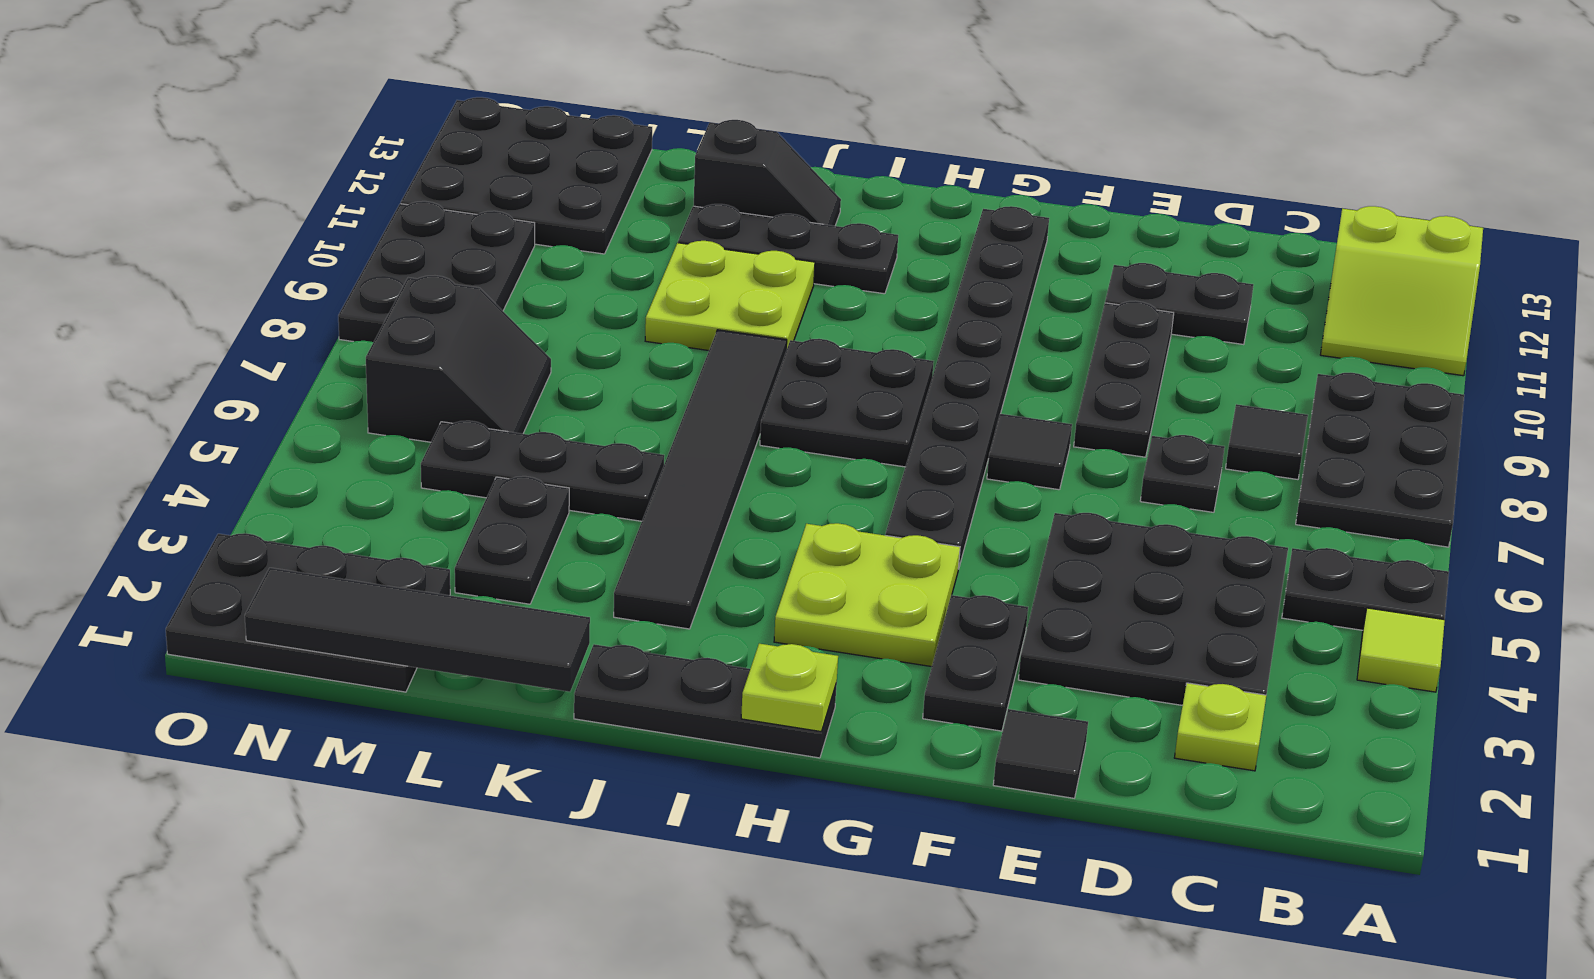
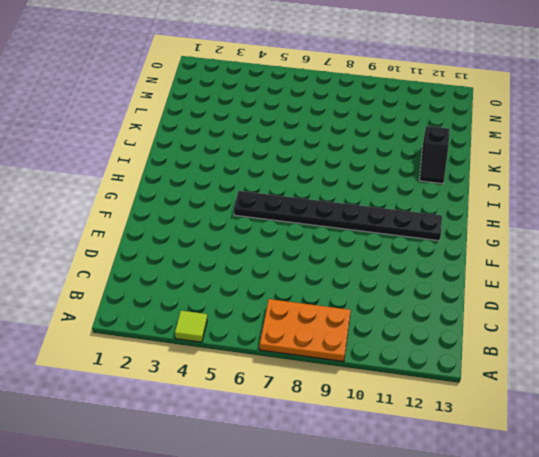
orange plate A7:B9 level 1 -> black plate A7:B9 level 1
none -> black plate A5:B5 level 1
none -> lime slope A11:B12 level 1 top 12
none -> lime plate C2 level 1

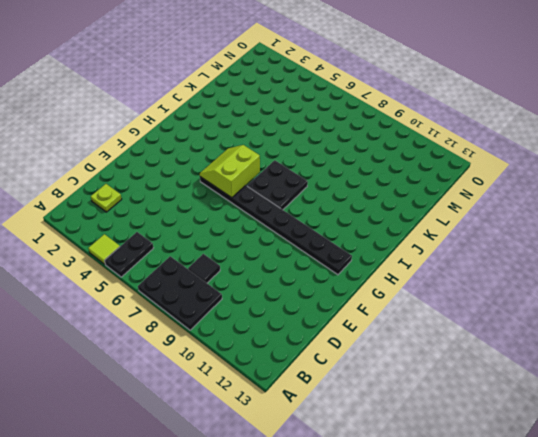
lime slope G5:H6 level 2 top 6 -> lime slope A11:B12 level 1 top 12
none -> black plate C3:E5 level 1
none -> black plate D7 level 1
none -> black plate D11:E11 level 1

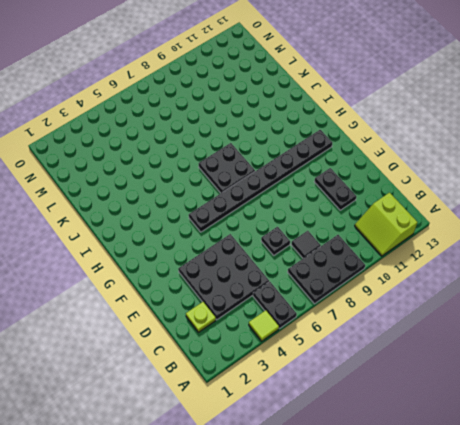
none -> black tile E1 level 1
none -> black plate E8:E10 level 1
none -> black plate F2:F3 level 1

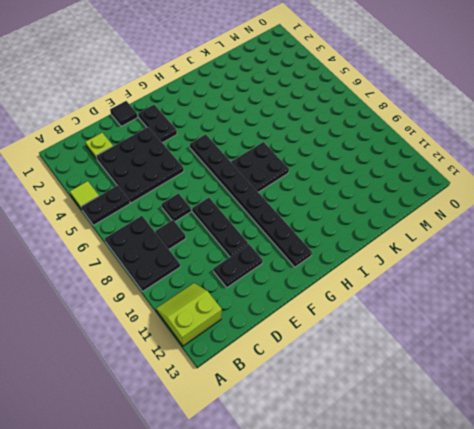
none -> black tile F7 level 1
none -> lime plate G3:H4 level 1
none -> black plate H1:J1 level 1

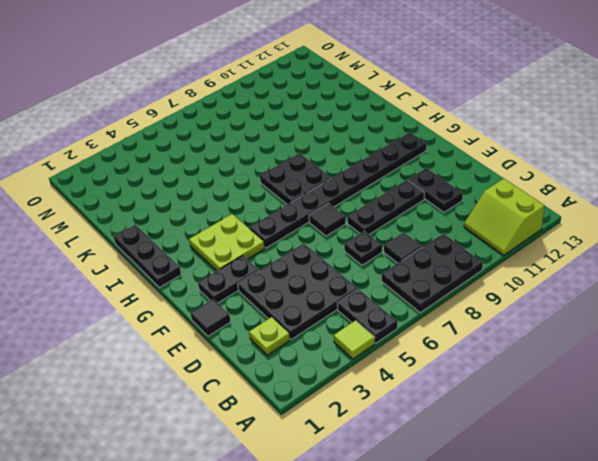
none -> black plate I11:K11 level 1
none -> black tile J3:J8 level 1
none -> lime plate J9:K10 level 1

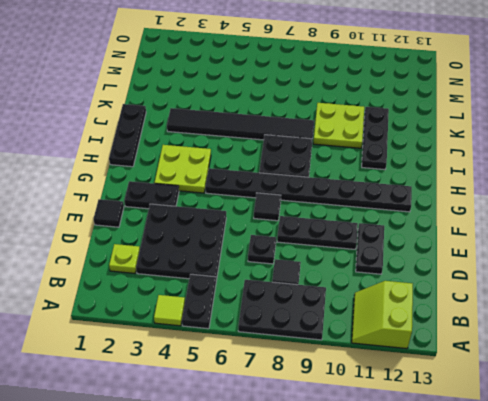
none -> black slope J12:K12 level 1 top K
none -> black plate K5:M5 level 1
none -> black plate L3:L4 level 1

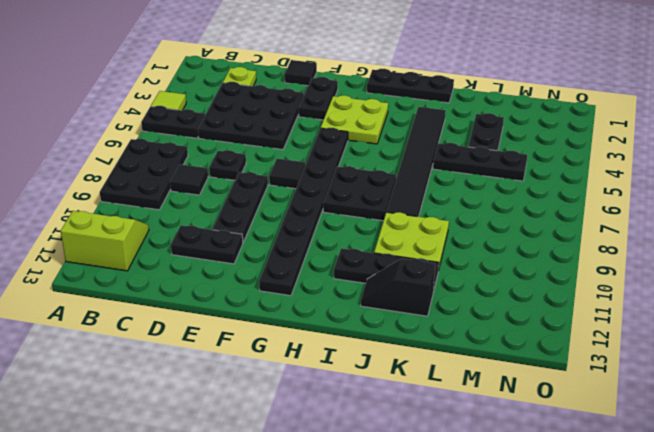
none -> black plate M1:O2 level 1
none -> black slope M6:N7 level 1 top N
none -> black plate M11:O13 level 1

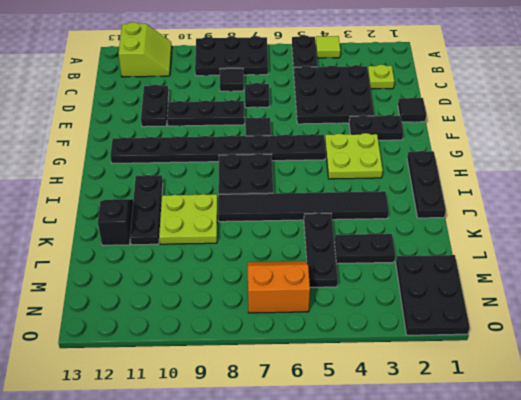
orange slope M6:N7 level 1 top N -> black slope M6:N7 level 1 top N
none -> black plate M11:O13 level 1
none -> black plate N8:O10 level 1
none -> lime plate H1 level 2

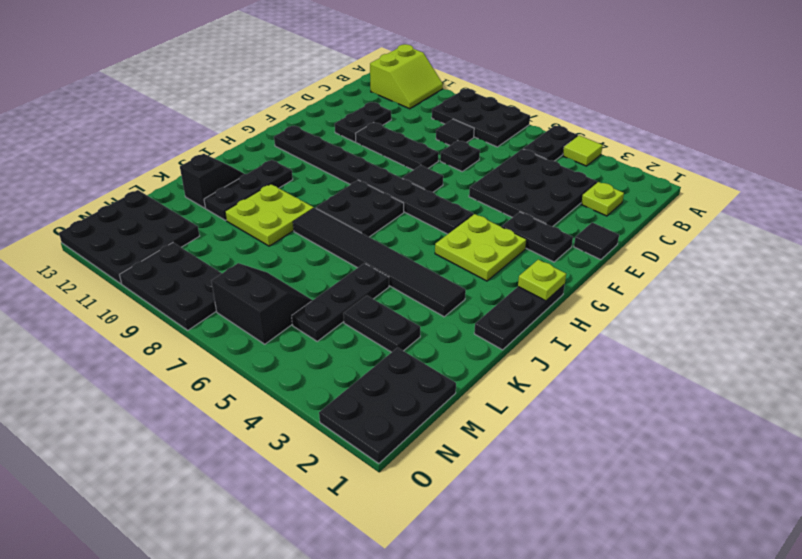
none -> black tile K1:N1 level 2

